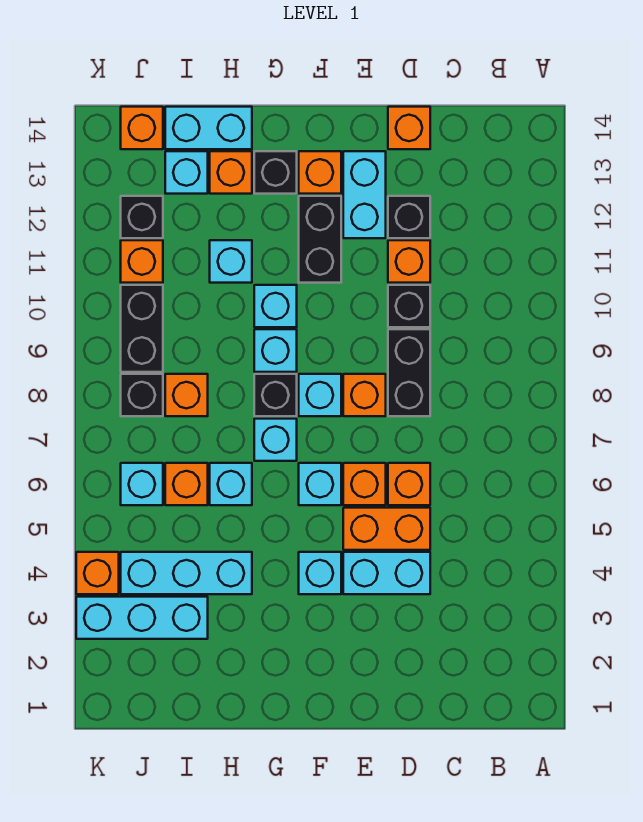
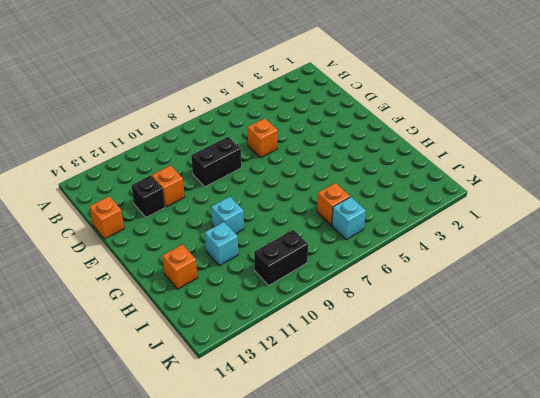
none -> cyan brick D4:E4 level 1
none -> orange brick D5:E5 level 1
none -> black brick D10 level 1
none -> orange brick E6 level 1

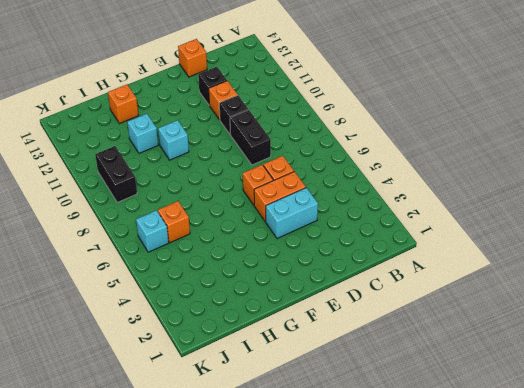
none -> orange brick E8 level 1
none -> cyan brick E12:E13 level 1
none -> cyan brick F4 level 1
none -> cyan brick F6 level 1

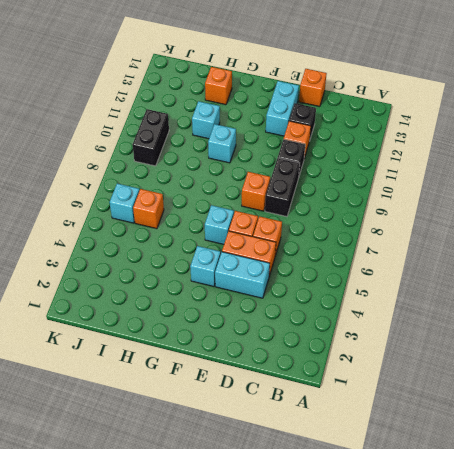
none -> cyan brick F8 level 1
none -> black brick F11:F12 level 1
none -> orange brick F13 level 1
none -> cyan brick G7 level 1

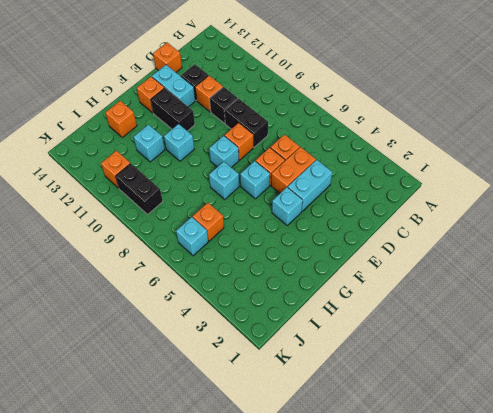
none -> black brick G8 level 1
none -> cyan brick G9 level 1
none -> black brick G13 level 1
none -> cyan brick H4:J4 level 1

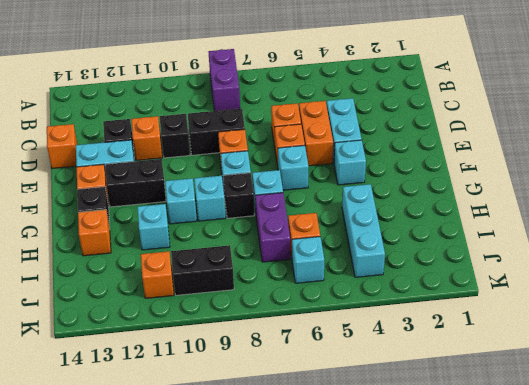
purple brick A8:B8 level 1 -> none
purple brick H7:I7 level 1 -> none
none -> cyan brick H6 level 1
none -> cyan brick H14:I14 level 1
none -> cyan brick I3:K3 level 1
none -> orange brick I8 level 1

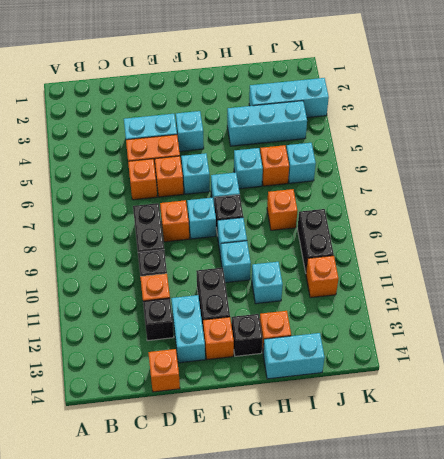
none -> cyan brick I13 level 1
none -> black brick J8 level 1
none -> black brick J12 level 1
none -> orange brick J14 level 1

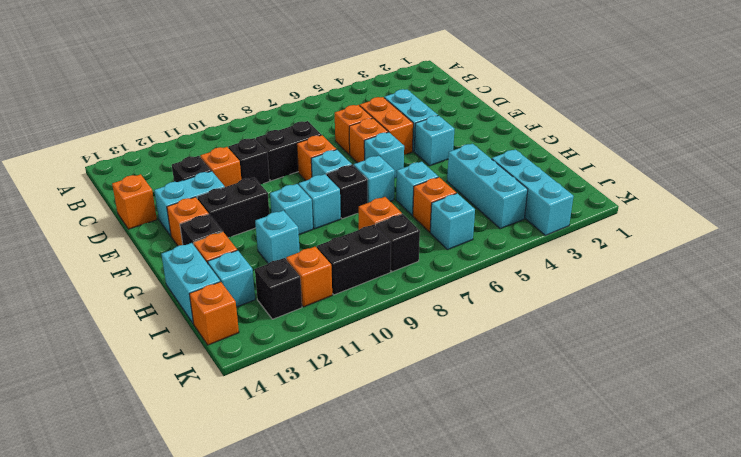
none -> orange brick K4 level 1

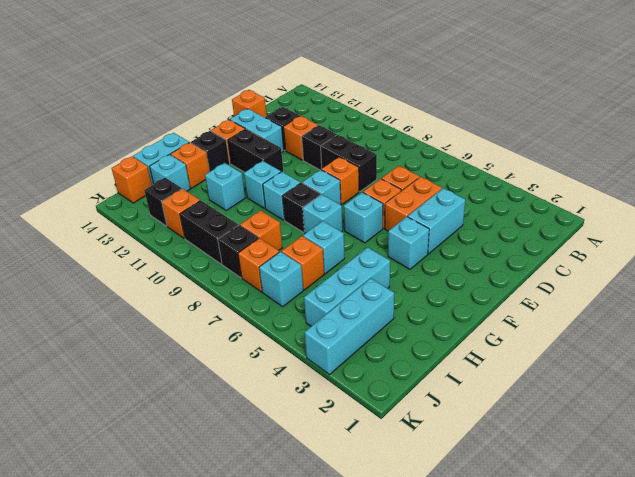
orange brick J7 level 1 -> orange brick K4 level 1

